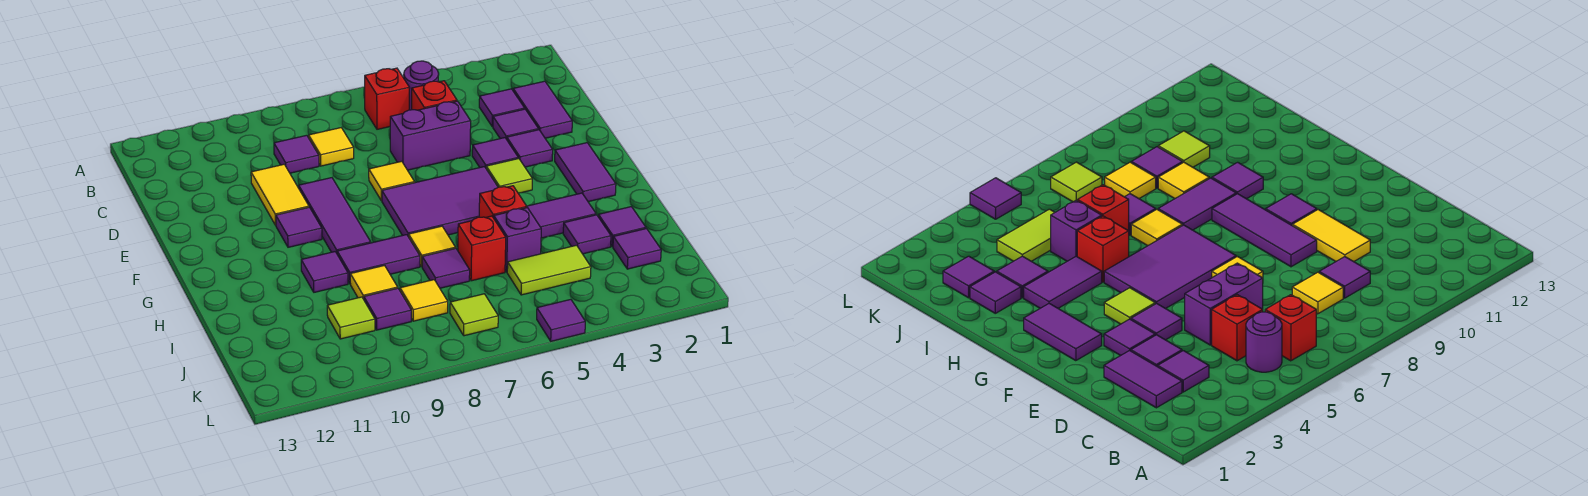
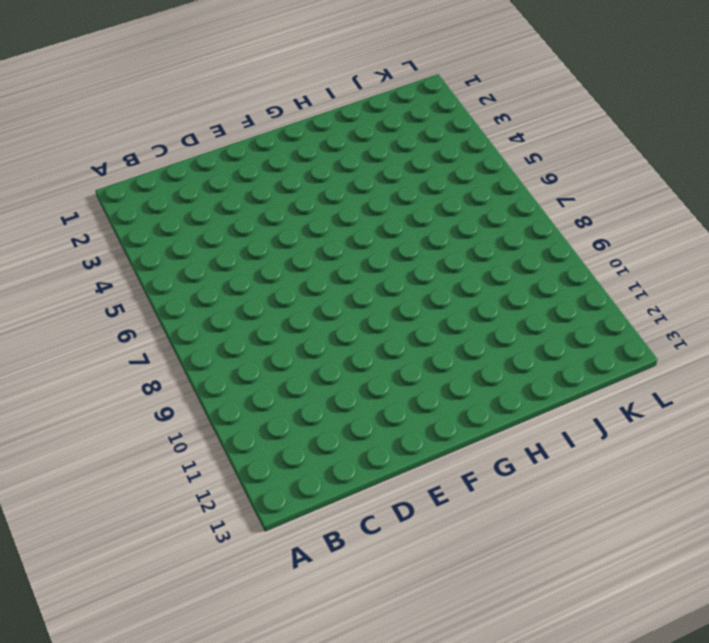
none -> purple round brick B5 level 1
none -> red brick B6 level 1
none -> purple tile C2:D2 level 1
none -> purple tile C3 level 1

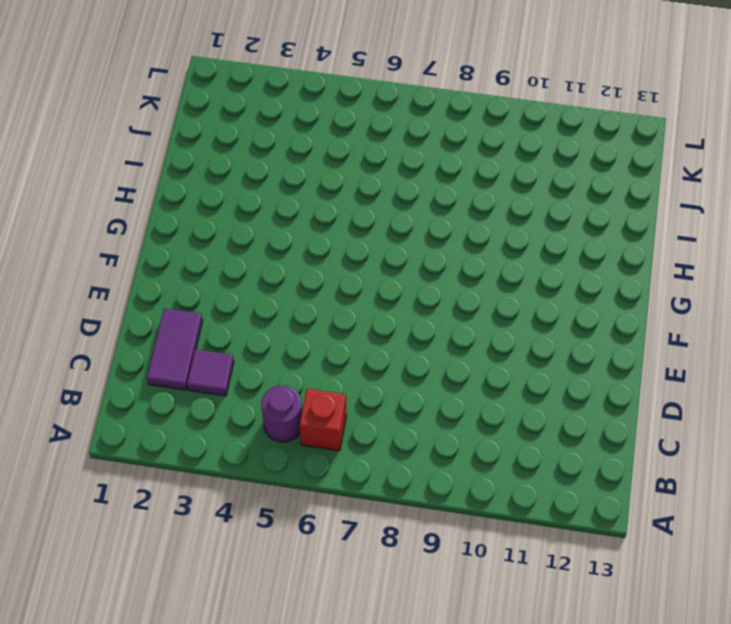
none -> red brick C5 level 1
none -> yellow tile C8 level 1
none -> purple tile C9 level 1
none -> purple tile D3 level 1

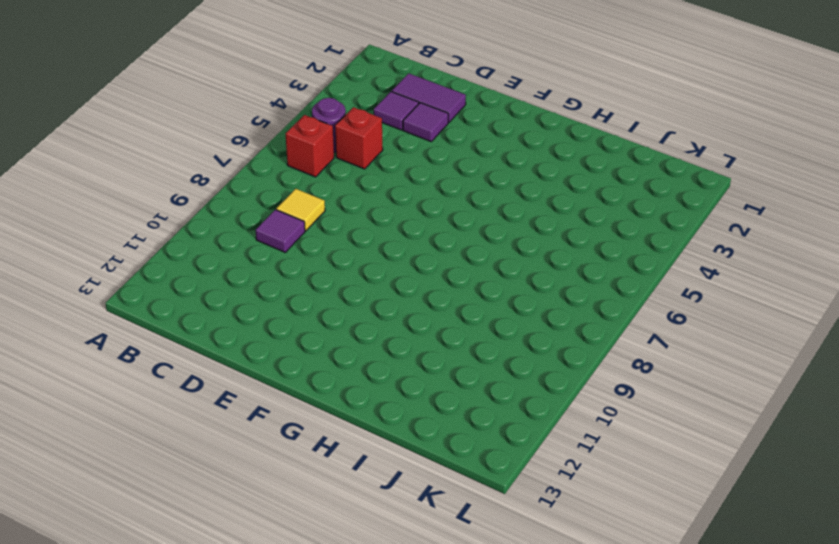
none -> purple brick D5:D6 level 1
none -> yellow tile D10:E10 level 1
none -> purple tile E3 level 1
none -> purple tile E4 level 1

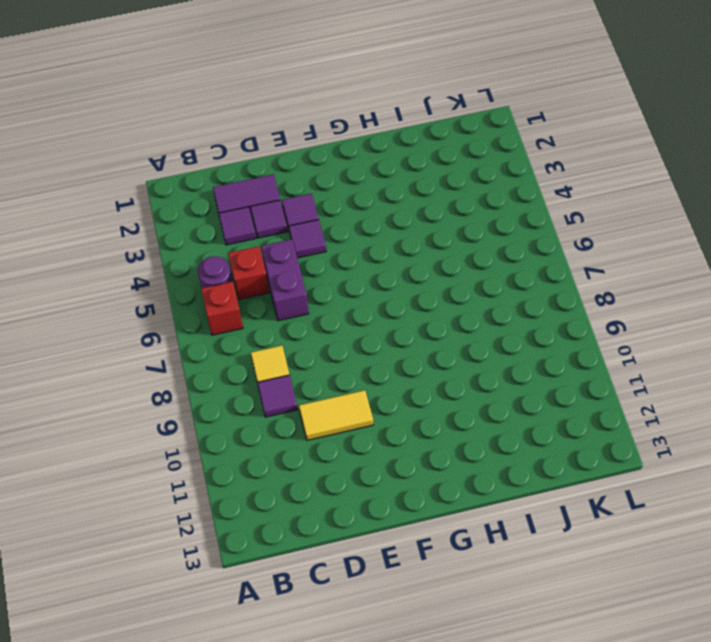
none -> yellow tile E7 level 1
none -> purple tile E9:G9 level 1
none -> purple tile F2:G2 level 1
none -> lime tile F4 level 1

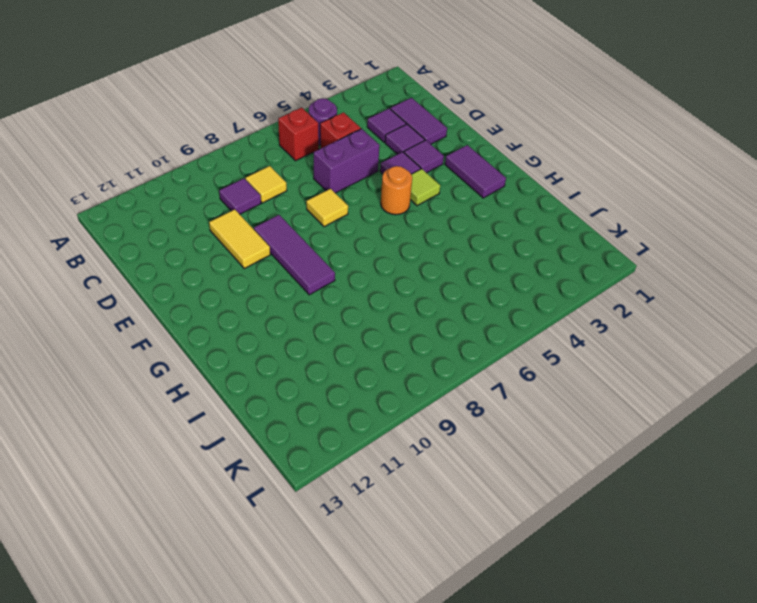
orange round brick F5 level 1 -> purple tile F5:G7 level 1
none -> purple tile F10 level 1
none -> purple tile H3:H4 level 1
none -> red brick H5 level 1
none -> yellow tile H7 level 1

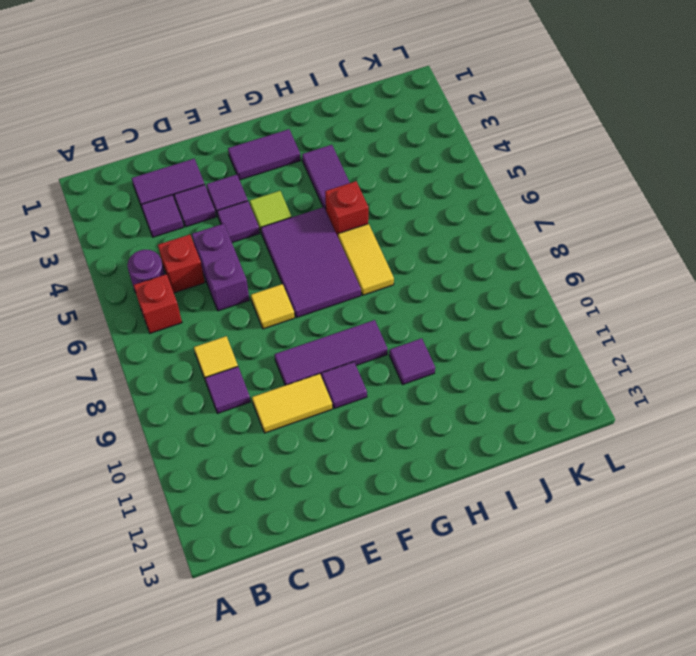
yellow tile H6:H7 level 1 -> yellow tile H7 level 1
none -> purple tile H8:H9 level 1
none -> purple tile I2 level 1
none -> purple tile I3 level 1
none -> purple brick I5 level 1

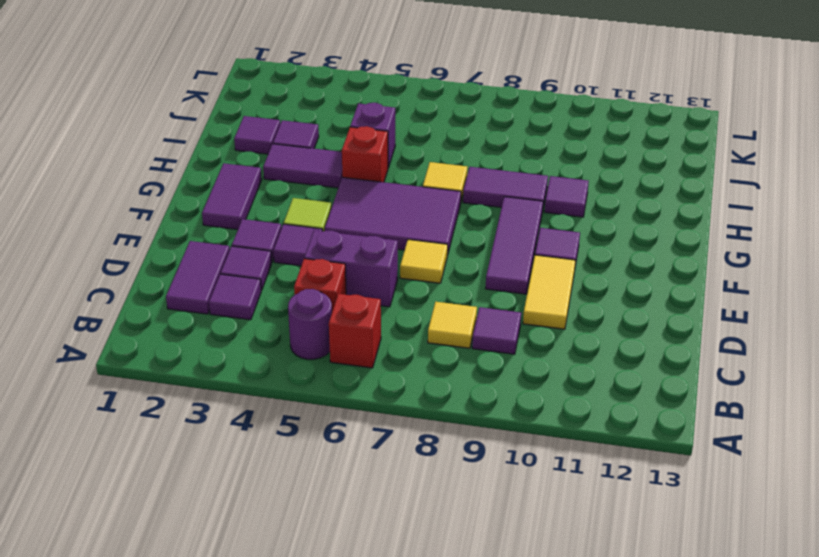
none -> red brick I6 level 1
none -> purple tile I7 level 1
none -> yellow tile I9 level 1
none -> purple tile J2 level 1

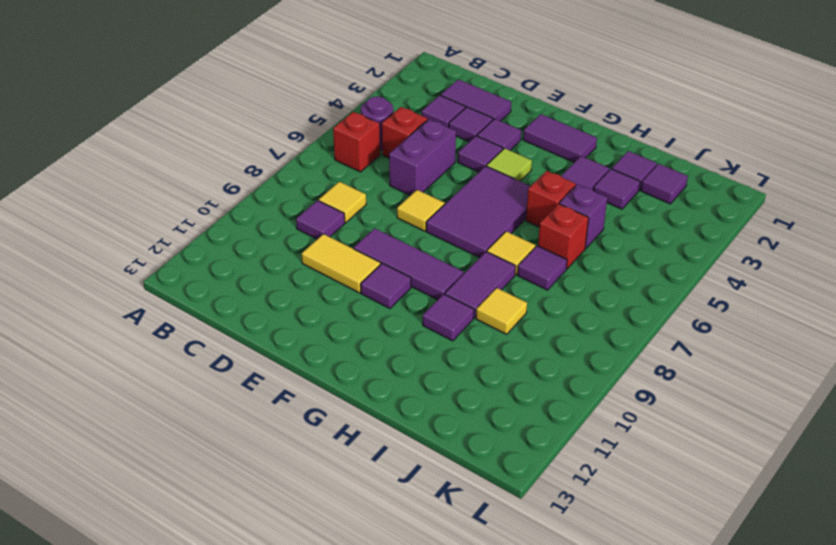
none -> lime tile J4:J5 level 1
none -> yellow tile J8 level 1
none -> purple tile J9 level 1
none -> lime tile J10 level 1

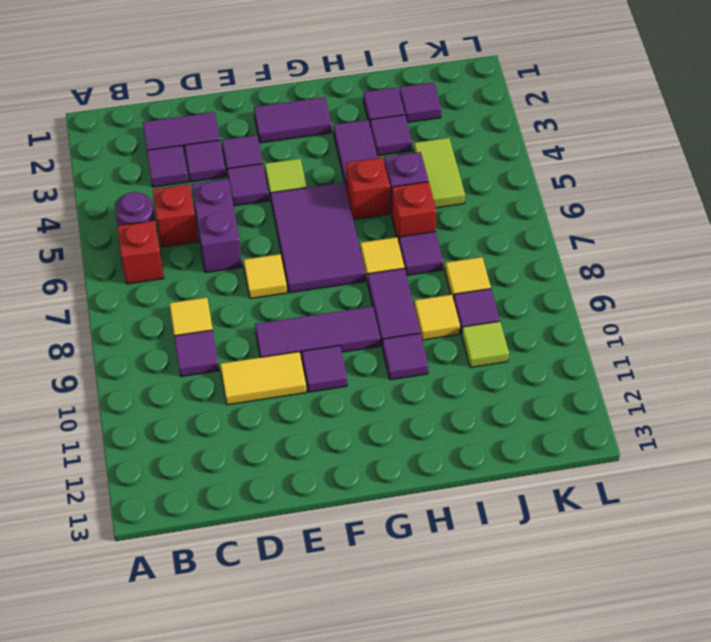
none -> lime tile K7 level 1
none -> purple tile L5 level 1

